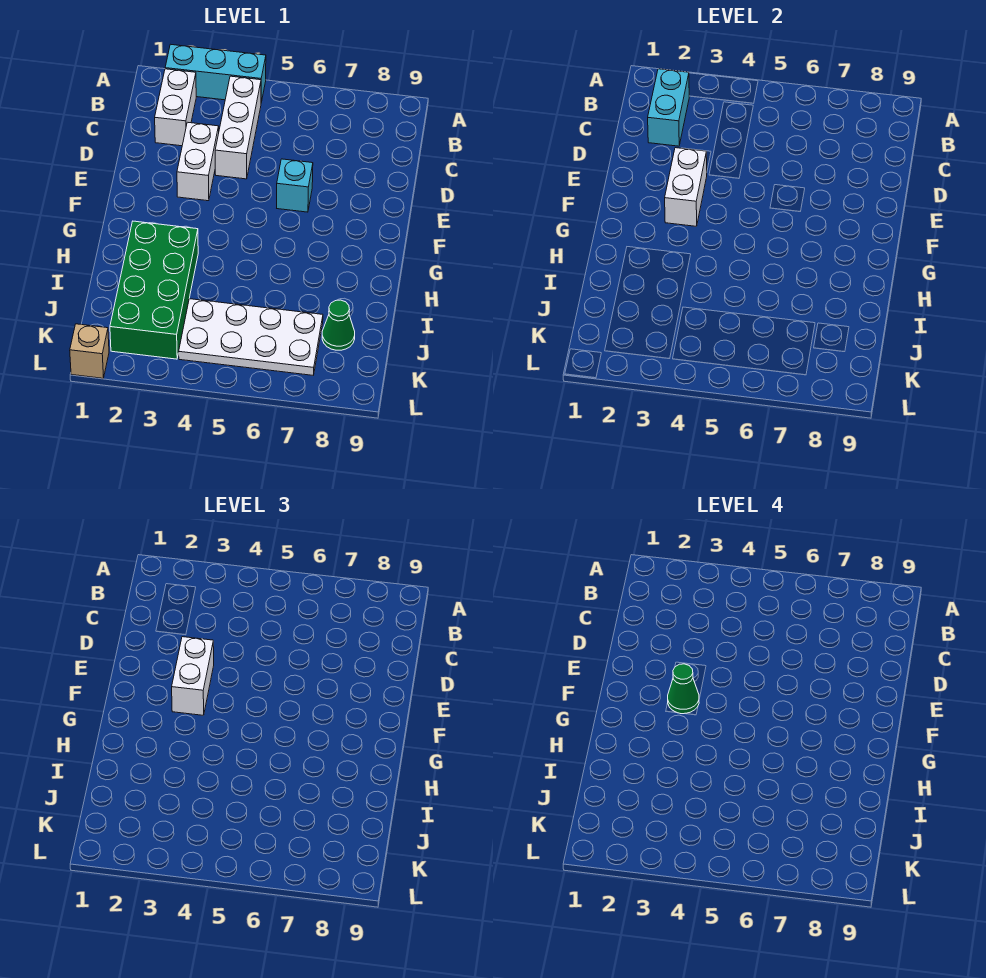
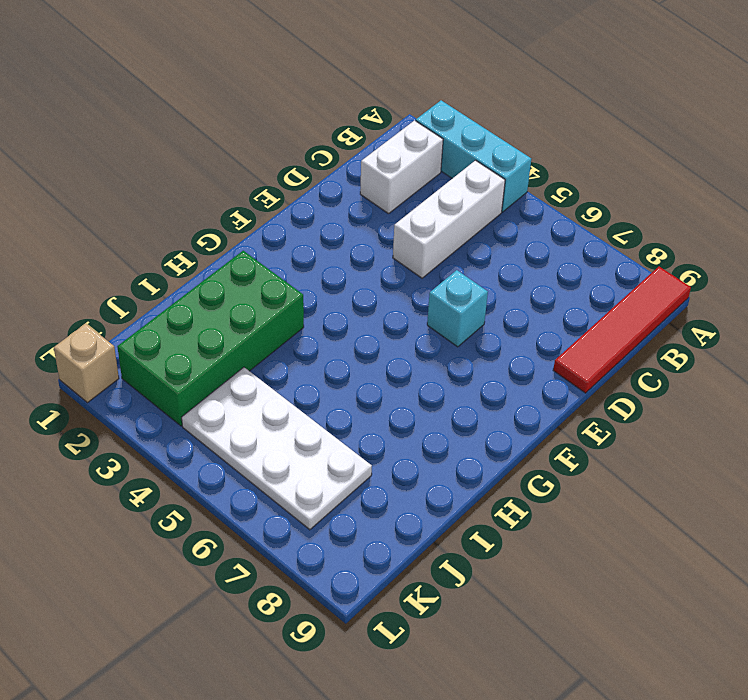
red tile A9:D9 level 1 -> none
none -> white brick D3:E3 level 1
none -> green cone J8 level 1
none -> cyan brick B2:C2 level 2

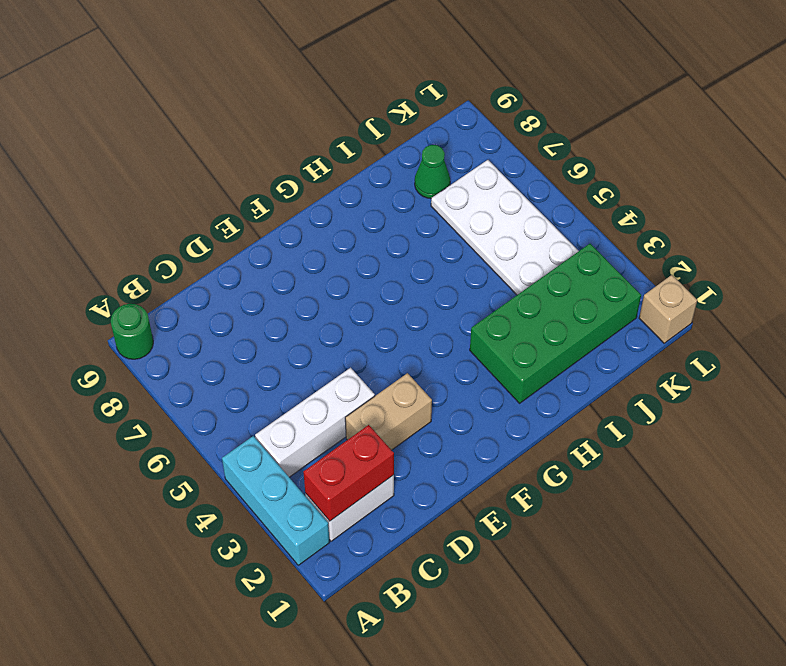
green round brick A9 level 1 -> none
red brick B2:C2 level 2 -> cyan brick B2:C2 level 2
tan brick D3:E3 level 1 -> white brick D3:E3 level 1
none -> cyan brick E6 level 1
none -> white brick E3:F3 level 2
none -> white brick E3:F3 level 3

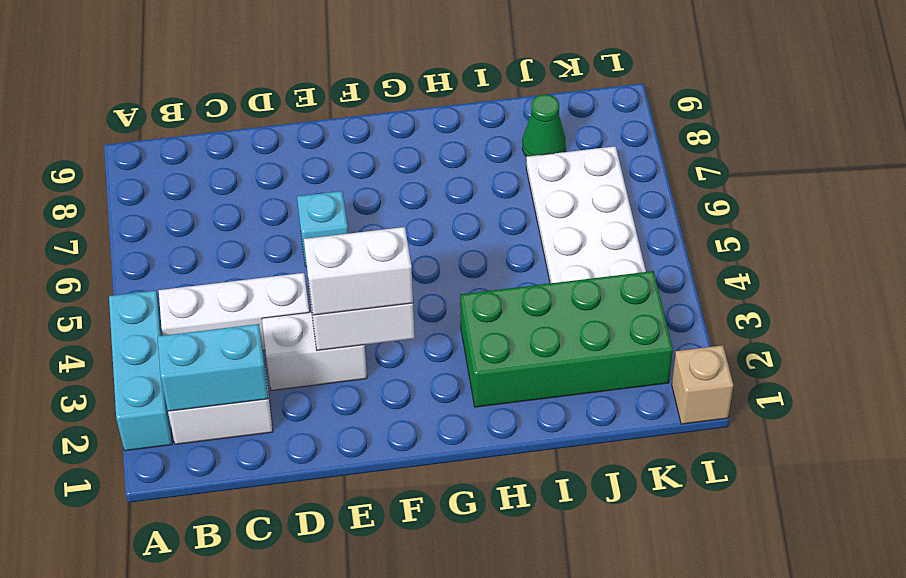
none -> green cone F3 level 4

